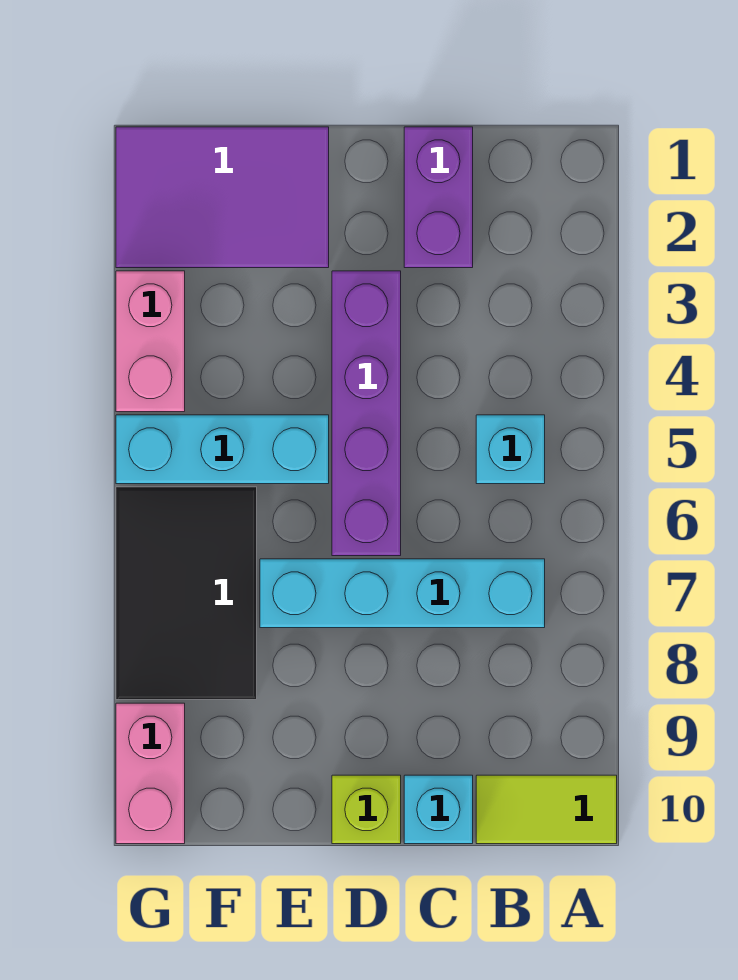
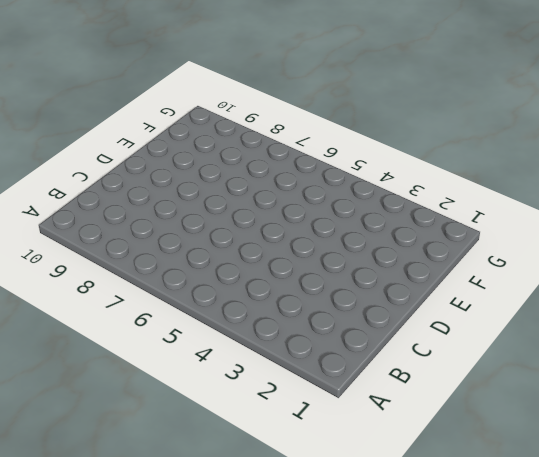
none -> lime tile A10:B10 level 1
none -> cyan brick B5 level 1
none -> cyan brick B7:E7 level 1

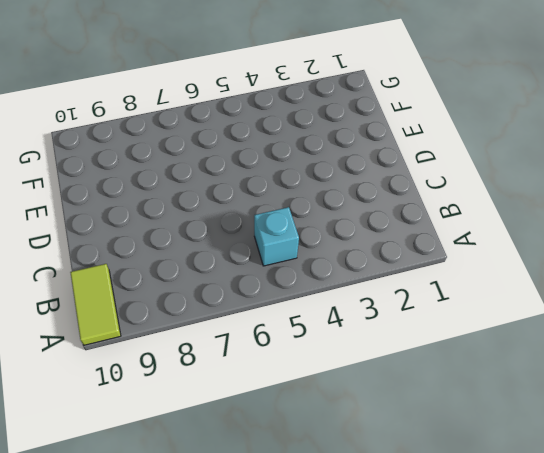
none -> cyan brick B7:E7 level 1
none -> purple brick C1:C2 level 1
none -> cyan brick C10 level 1

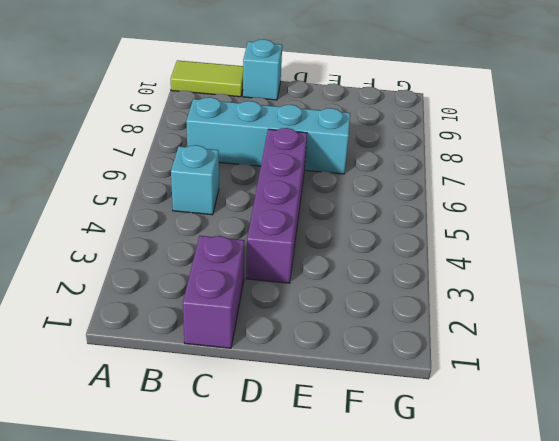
none -> lime brick D10 level 1
none -> purple tile E1:G2 level 1
none -> cyan brick E5:G5 level 1

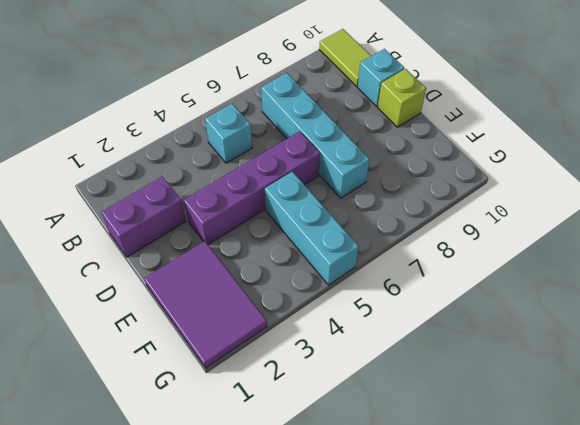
none -> black tile F6:G8 level 1
none -> pink brick G3:G4 level 1
none -> pink brick G9:G10 level 1

